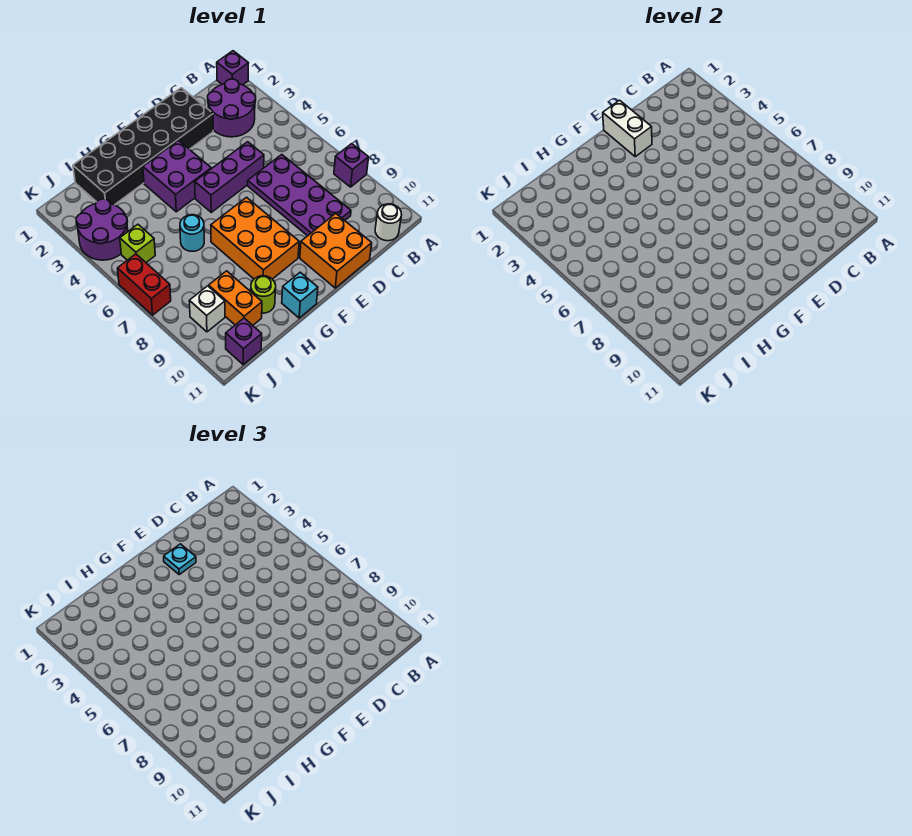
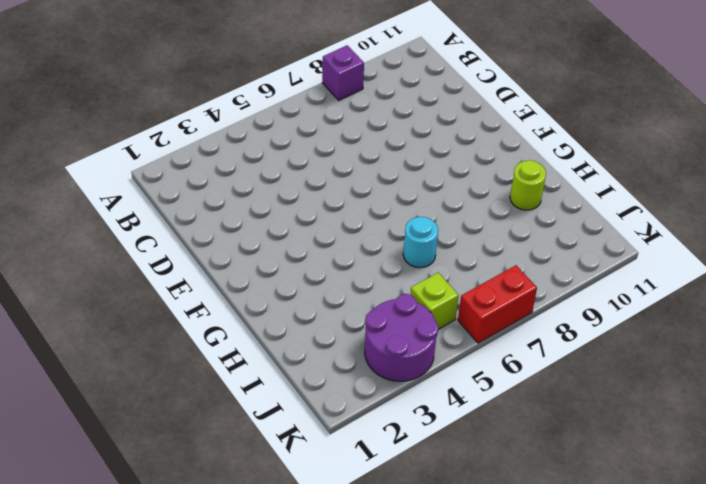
none -> purple brick A1 level 1
none -> purple round brick B2:C3 level 1
none -> white round brick B11 level 1

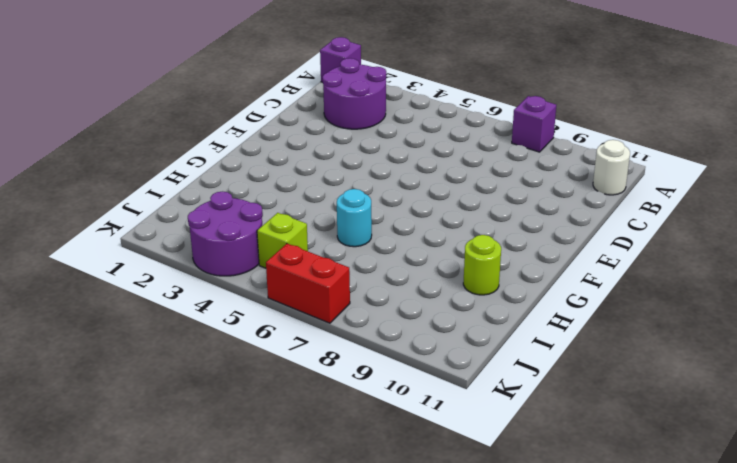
none -> purple plate C6:D9 level 1
none -> black brick D1:I2 level 1
none -> purple brick D5:F5 level 1

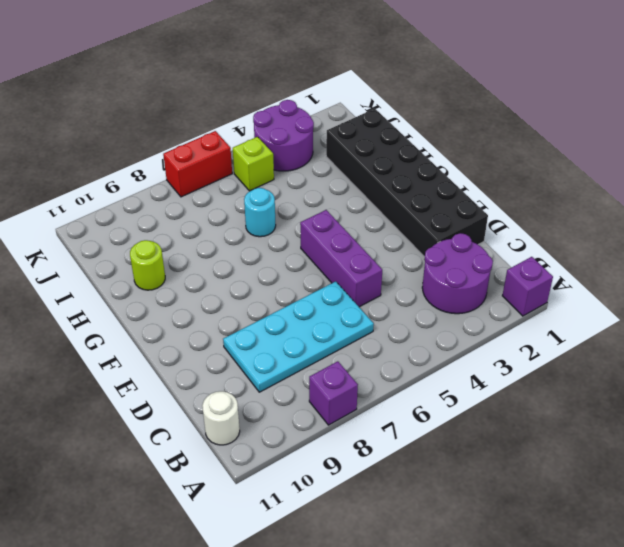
cyan plate C6:D9 level 1 -> purple plate C6:D9 level 1
none -> orange brick D10:E11 level 1
none -> purple brick F3:G4 level 1
none -> orange brick F7:G9 level 1

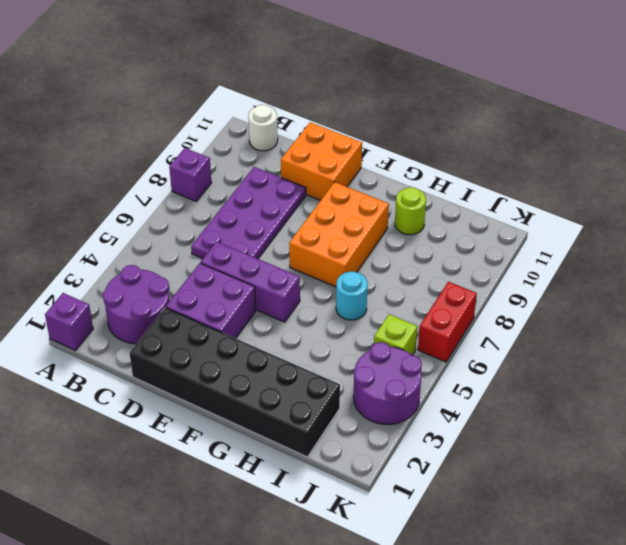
purple brick D3:E4 level 1 -> purple brick F3:G4 level 1
none -> cyan brick G11 level 1
none -> orange brick I9:I10 level 1
none -> white brick J9 level 1

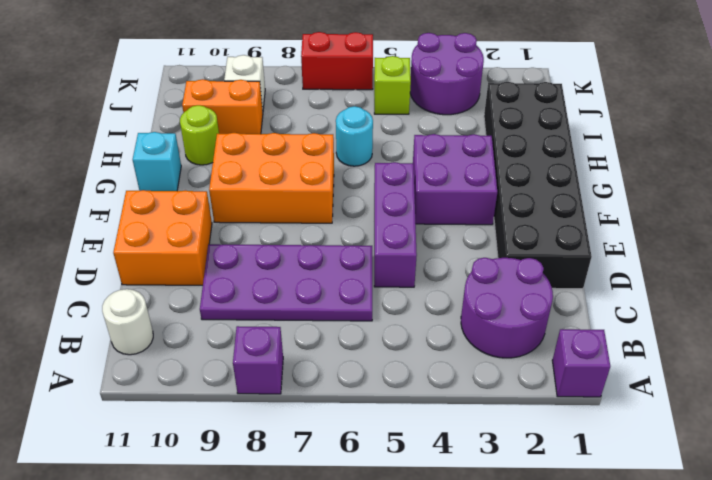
none -> purple brick J11 level 1
none -> white brick E1:E2 level 2
none -> cyan plate E2 level 3

